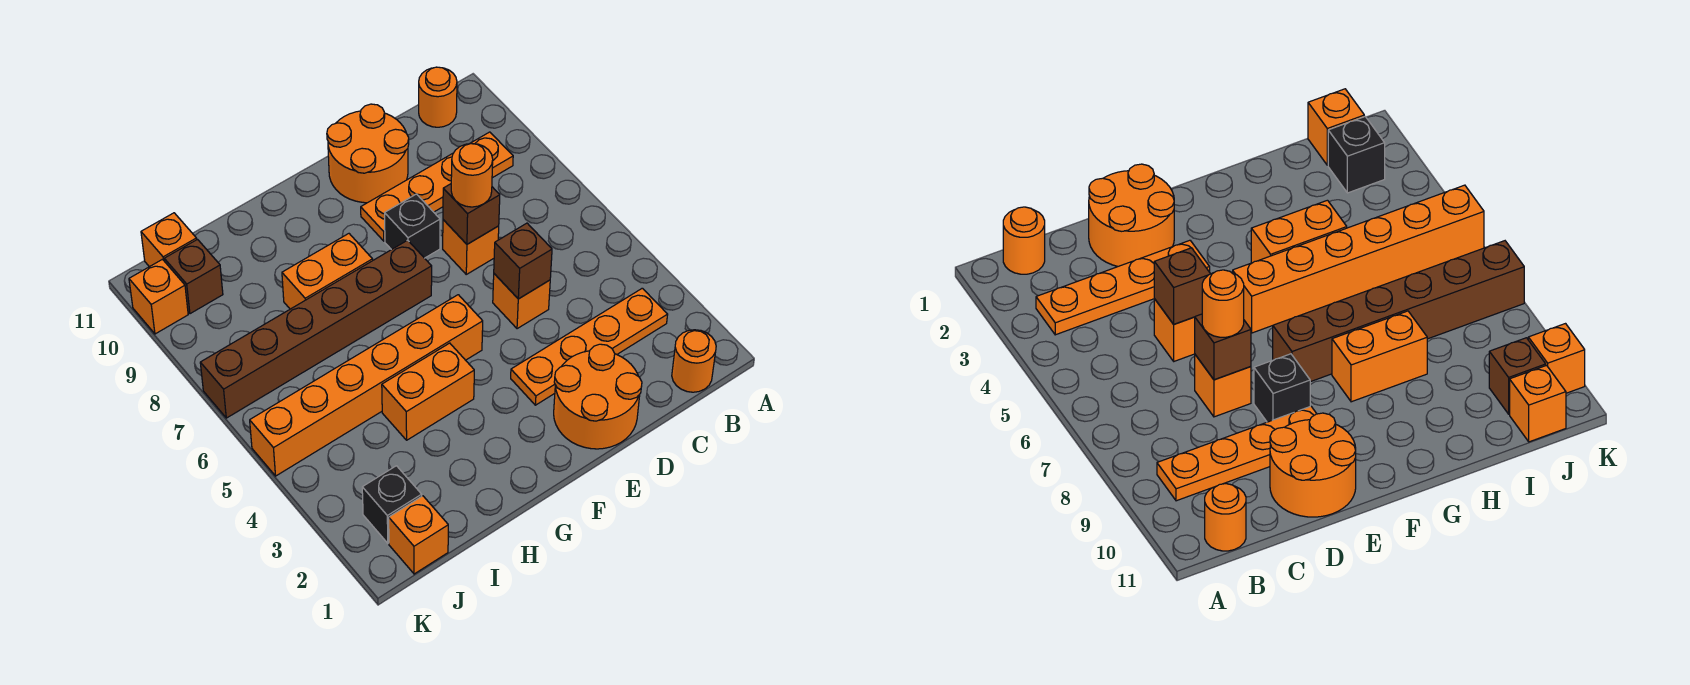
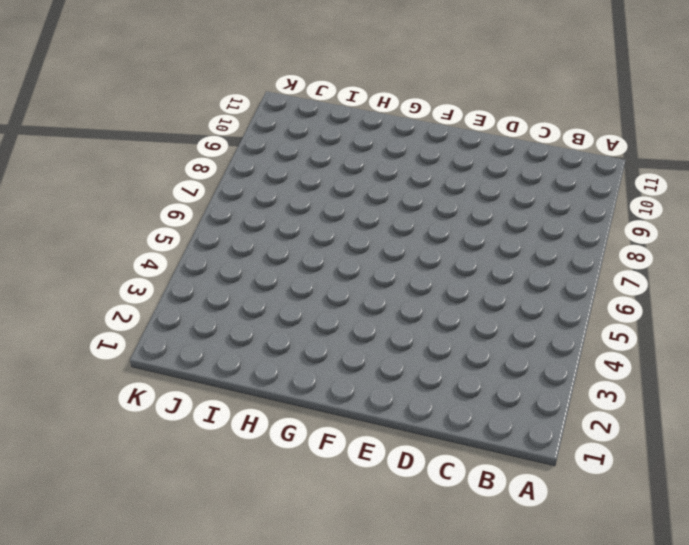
none -> orange round brick B1 level 1
none -> orange plate B3:E3 level 1
none -> orange plate B9:E9 level 1

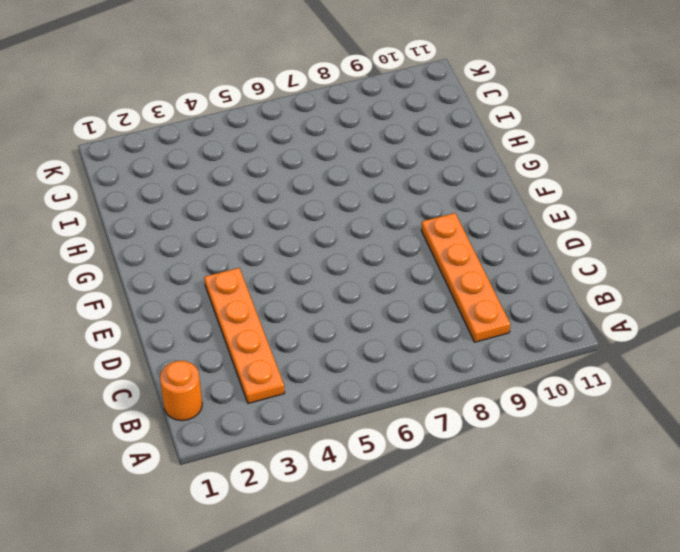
none -> orange round brick B11 level 1
none -> orange round brick D1:E2 level 1
none -> orange brick D5 level 1

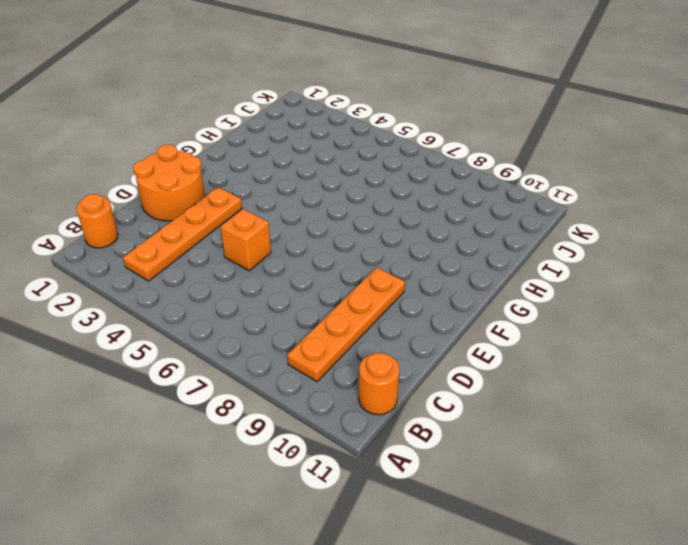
none -> orange brick D7 level 1
none -> orange round brick D10:E11 level 1
none -> black brick E8 level 1

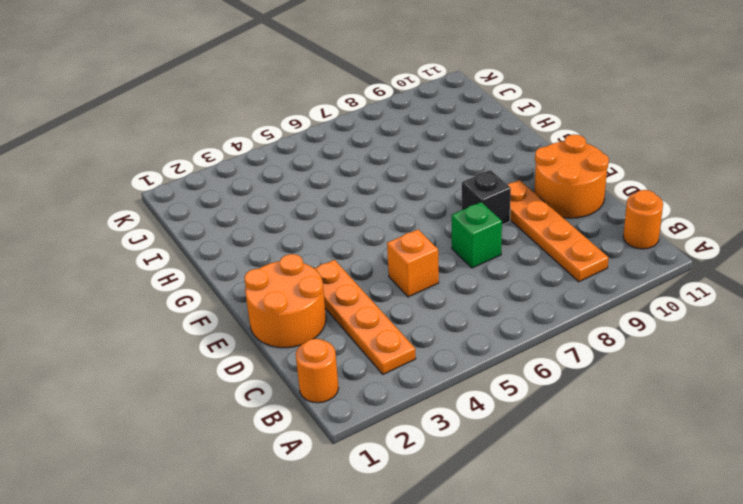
green brick D7 level 1 -> orange brick D7 level 1
none -> orange brick F5:K5 level 1
none -> brown brick F7:K7 level 1
none -> orange brick G4:H4 level 1

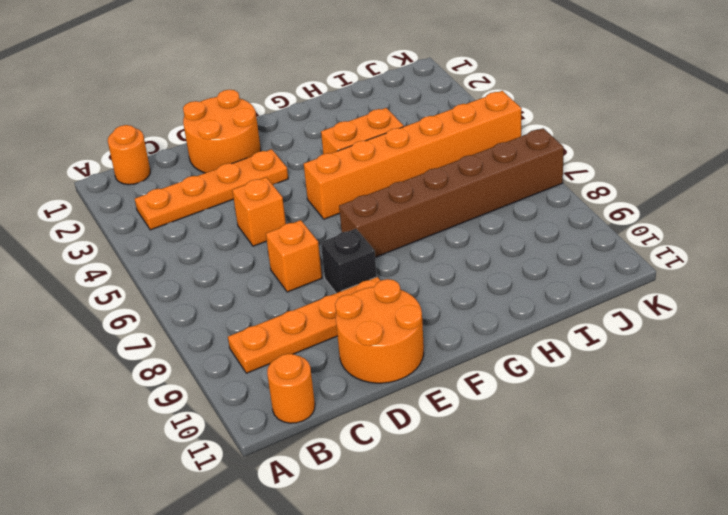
none -> orange brick G8:H8 level 1
none -> orange brick J1 level 1
none -> black brick J2 level 1

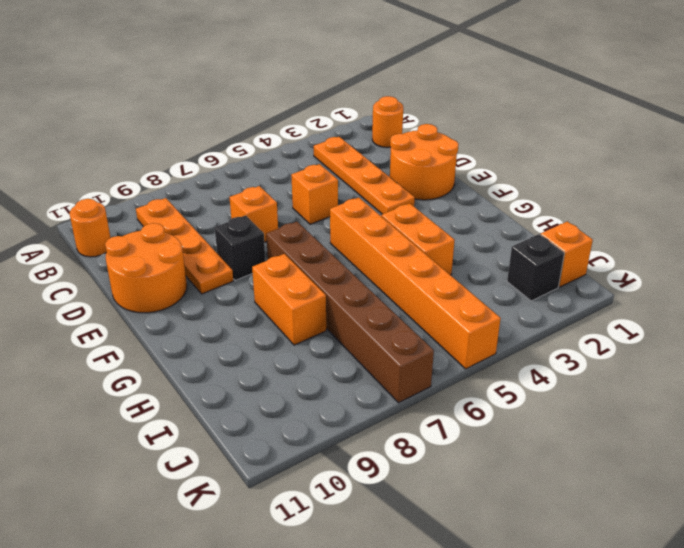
none -> brown brick J10 level 1
none -> orange brick J11 level 1
none -> orange brick K10 level 1

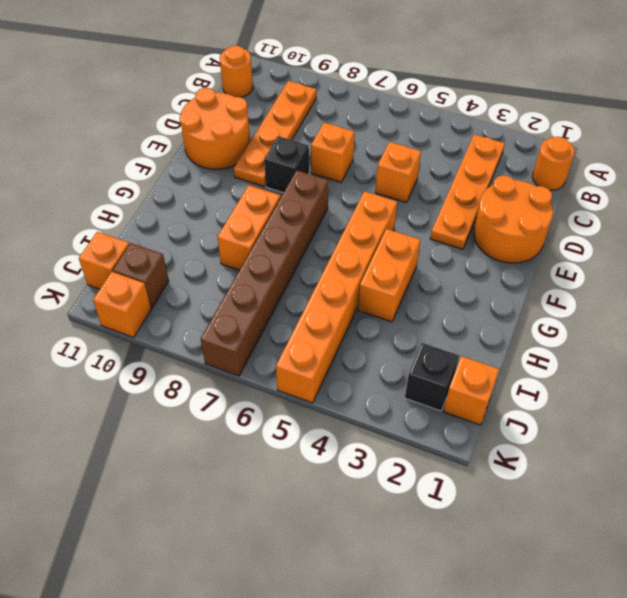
none -> brown brick D5 level 2
none -> brown brick D7 level 2
none -> orange round brick D7 level 3

